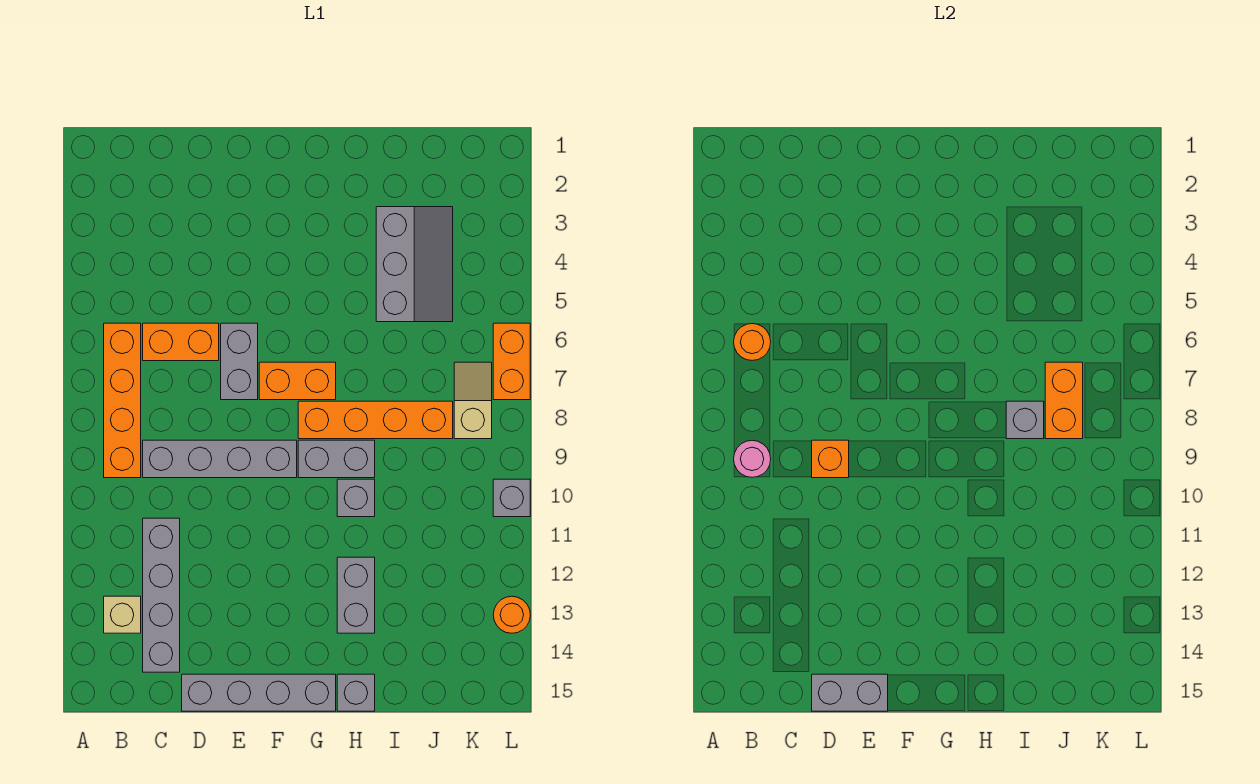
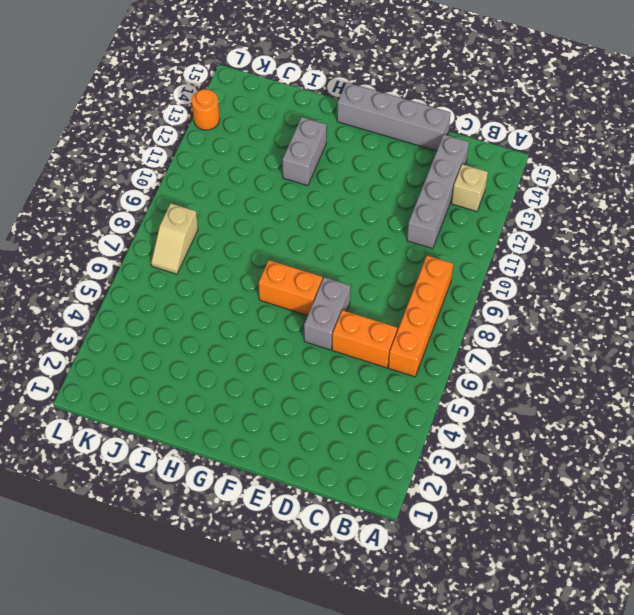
none -> grey brick C9:F9 level 1
none -> orange brick G8:J8 level 1
none -> grey brick G9:H9 level 1

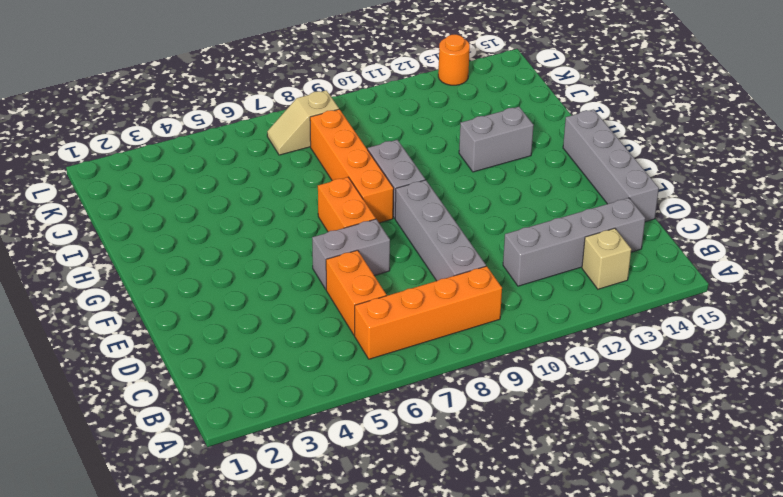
none -> grey brick H10 level 1
none -> grey brick H15 level 1
none -> grey slope I3:J5 level 1 top I

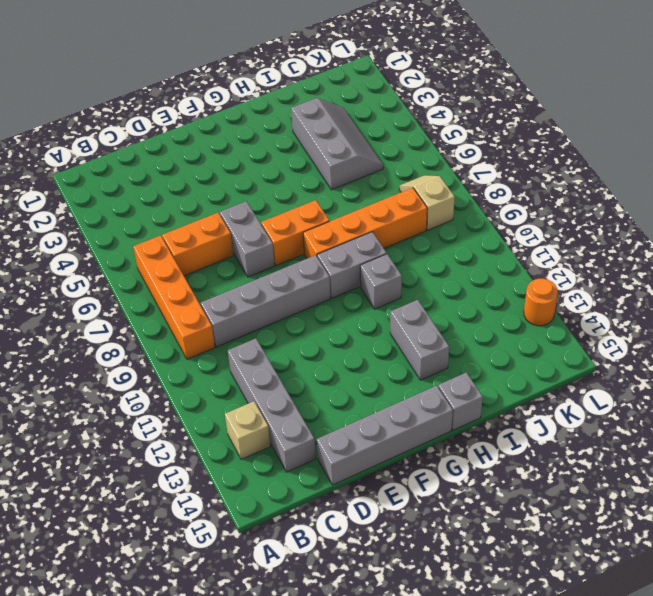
none -> orange brick L6:L7 level 1
none -> grey brick L10 level 1
none -> orange round brick B6 level 2

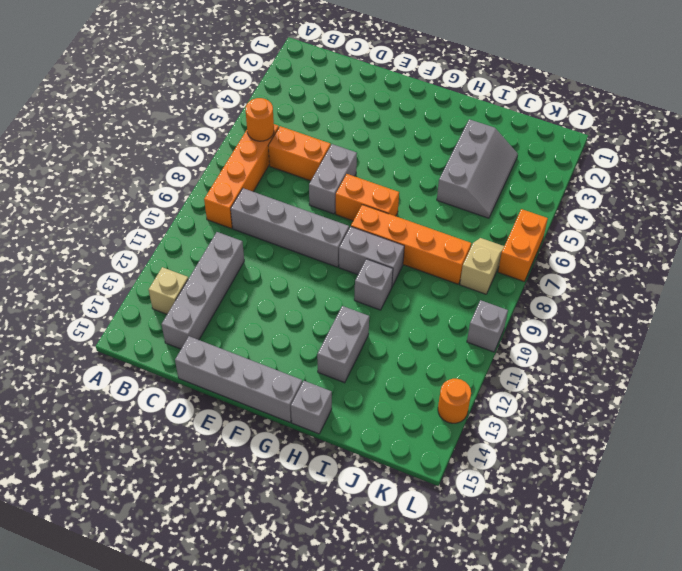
none -> pink round brick B9 level 2
none -> orange brick D9 level 2
none -> grey brick D15:E15 level 2

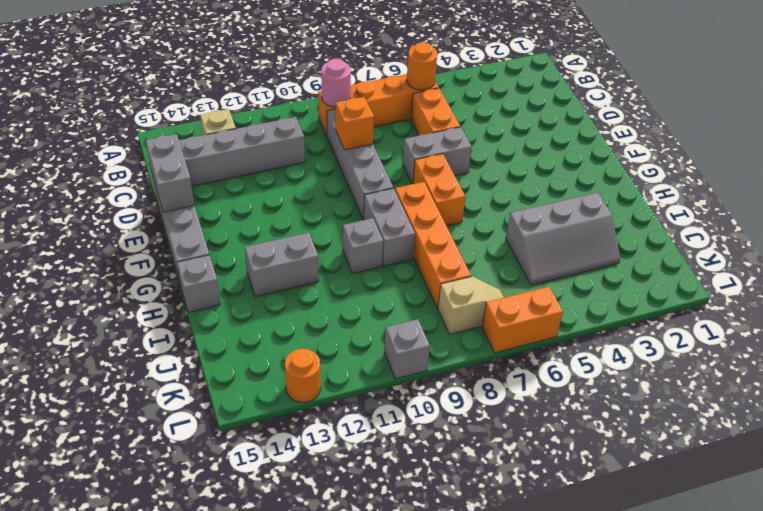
none -> grey brick I8 level 2
none -> orange brick J7:J8 level 2

